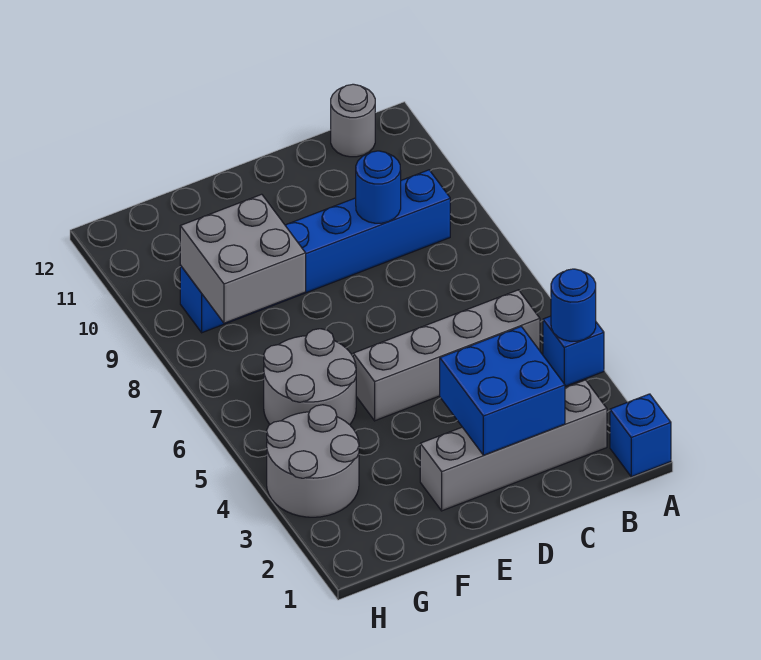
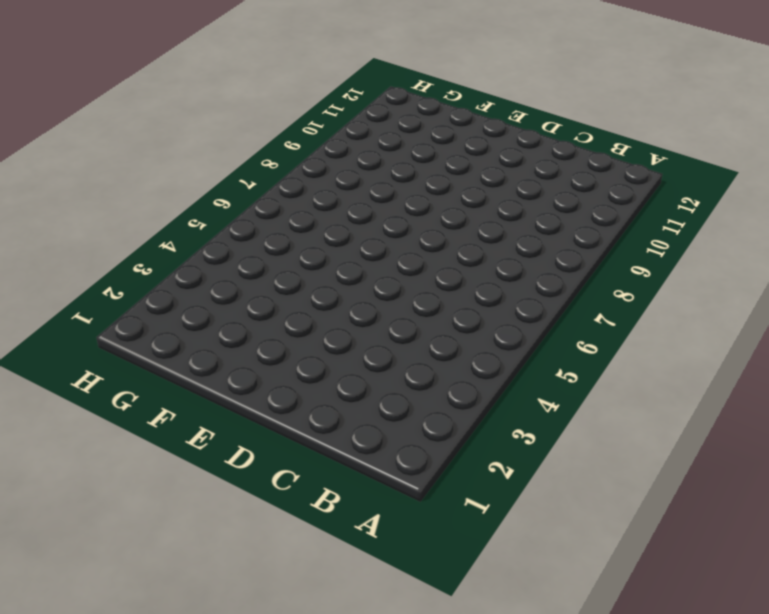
none -> blue brick A1 level 1
none -> blue brick A4 level 1
none -> grey brick B2:E2 level 1

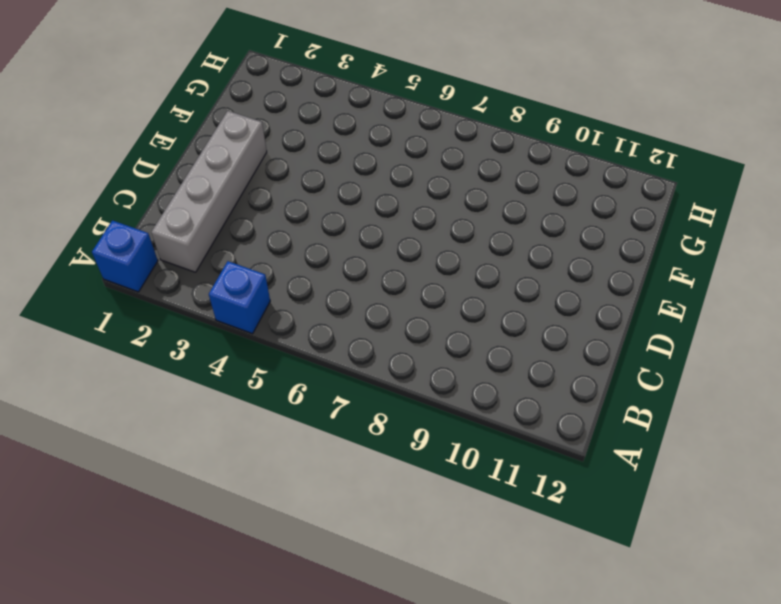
none -> grey brick B5:E5 level 1
none -> blue brick B9:G9 level 1
none -> grey round brick B12 level 1

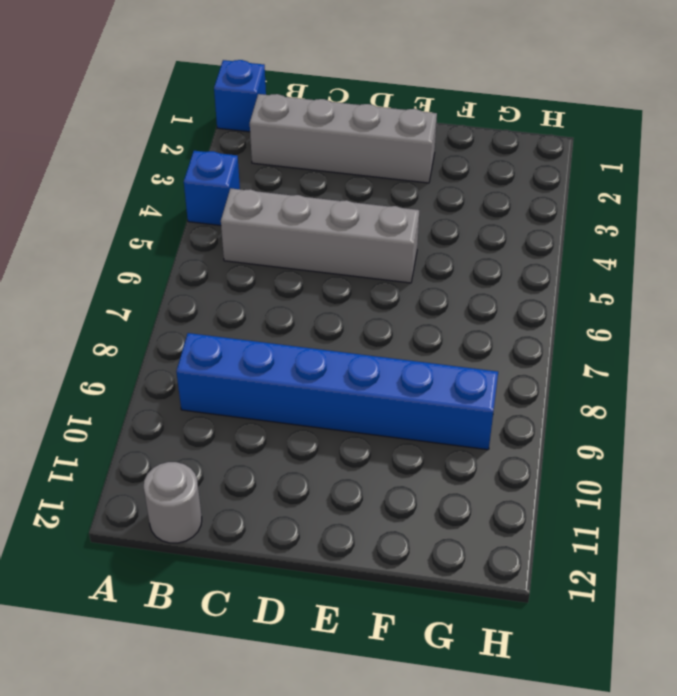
none -> grey round brick F5:G6 level 1
none -> grey round brick G3:H4 level 1
none -> blue round brick A4 level 2

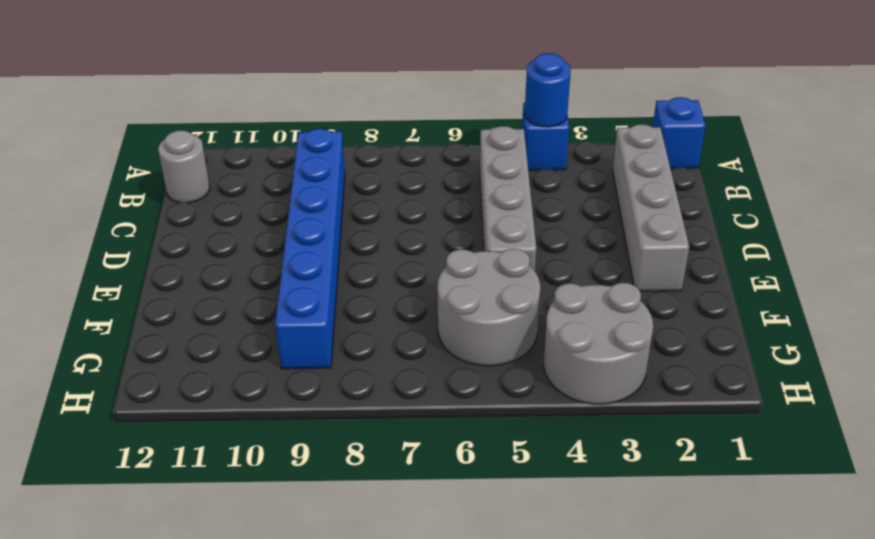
none -> blue brick C2:D3 level 2
none -> blue round brick C9 level 2
none -> grey brick F8:G9 level 2

